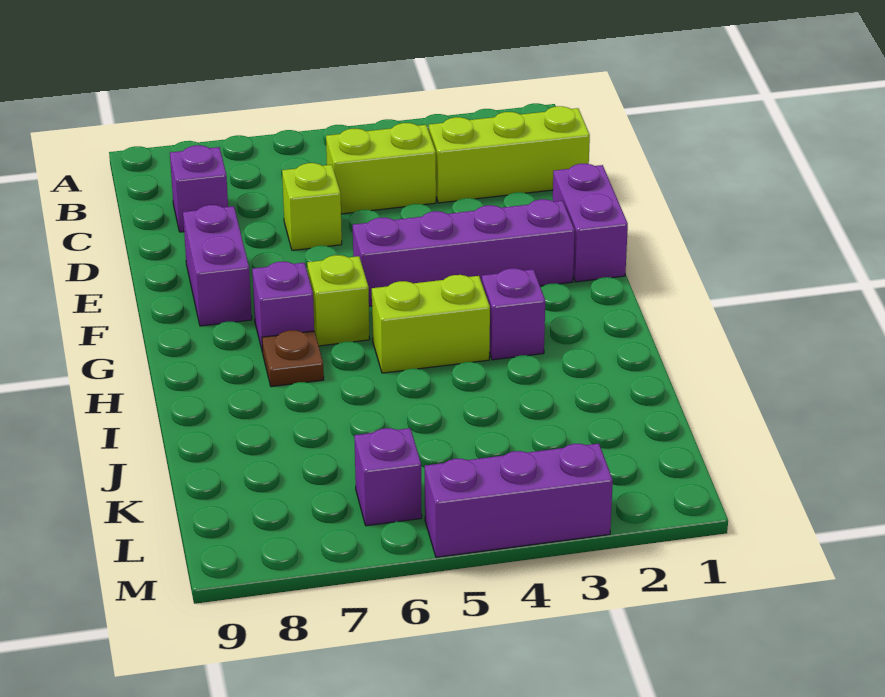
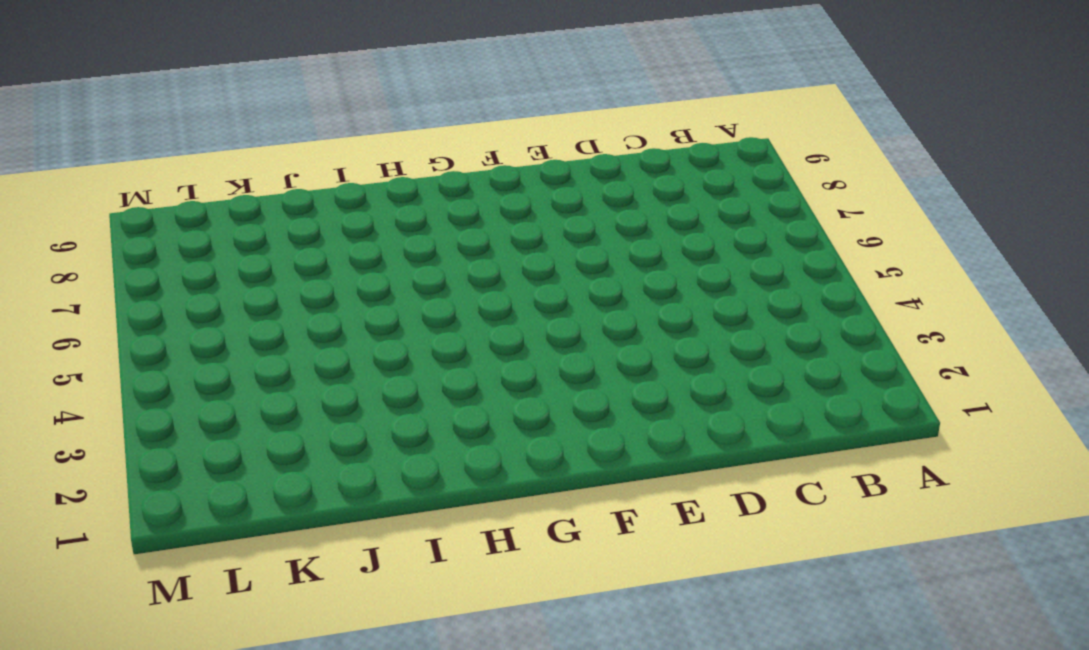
none -> lime brick C1:C3 level 1
none -> lime brick C4:C5 level 1
none -> purple brick C8 level 1

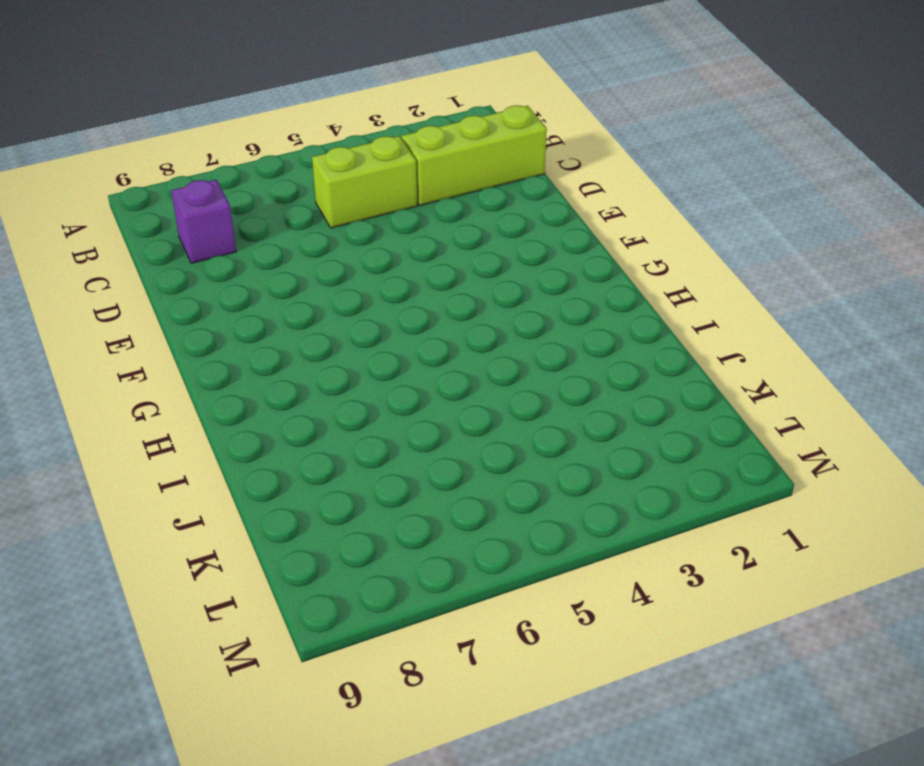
none -> lime brick D6 level 1
none -> purple brick E1:F1 level 1
none -> purple brick E8:F8 level 1

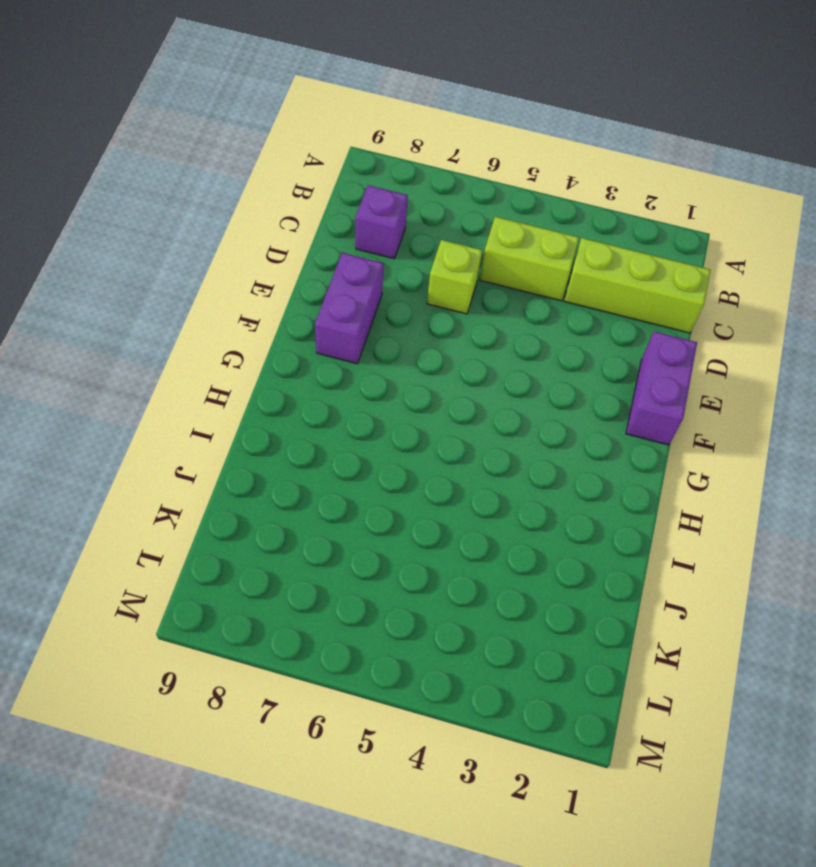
none -> purple brick F2:F5 level 1
none -> lime brick G6 level 1
none -> purple brick G7 level 1

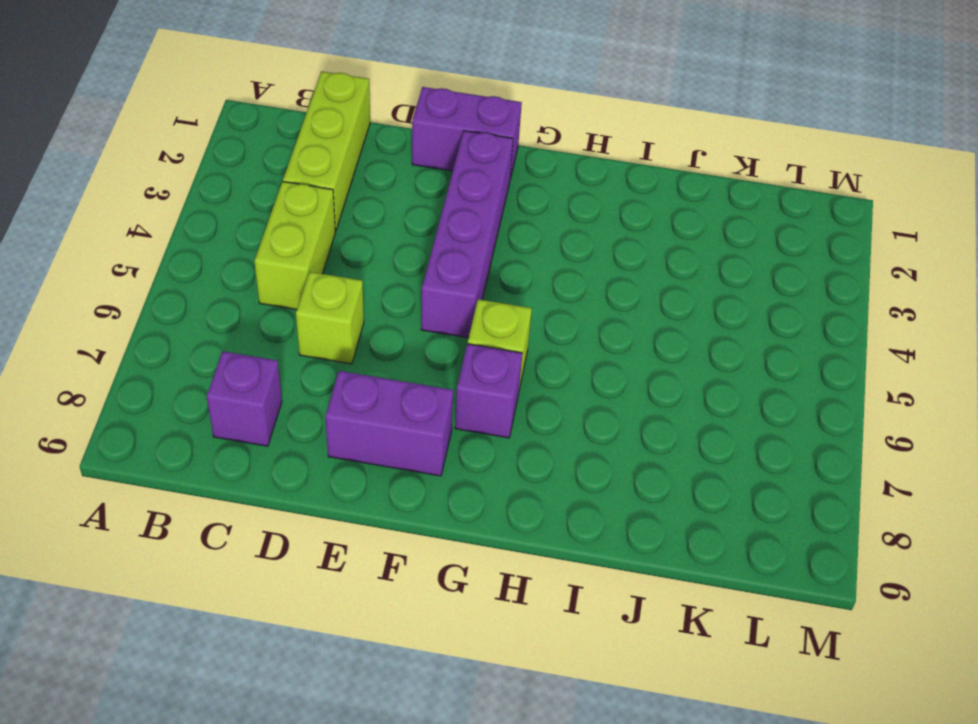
none -> purple brick H3 level 1
none -> lime brick H4:H5 level 1
none -> brown plate H7 level 1

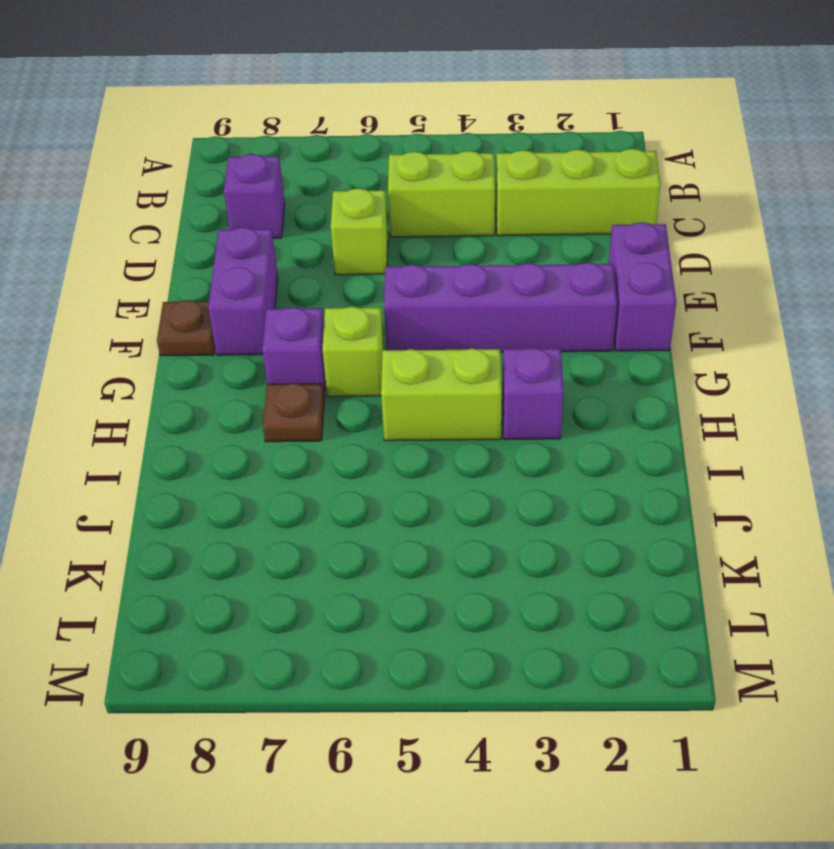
brown plate F9 level 1 -> none
none -> purple brick L6 level 1
none -> purple brick M3:M5 level 1

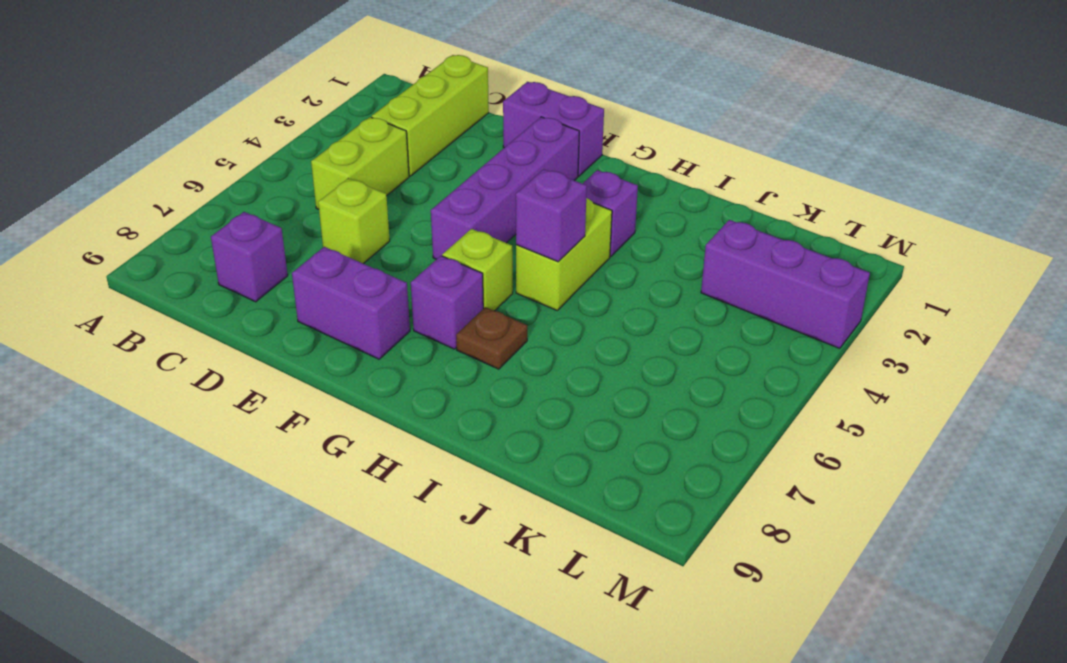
purple brick H5 level 2 -> purple brick L6 level 1
purple brick K3:M3 level 1 -> purple brick M3:M5 level 1

